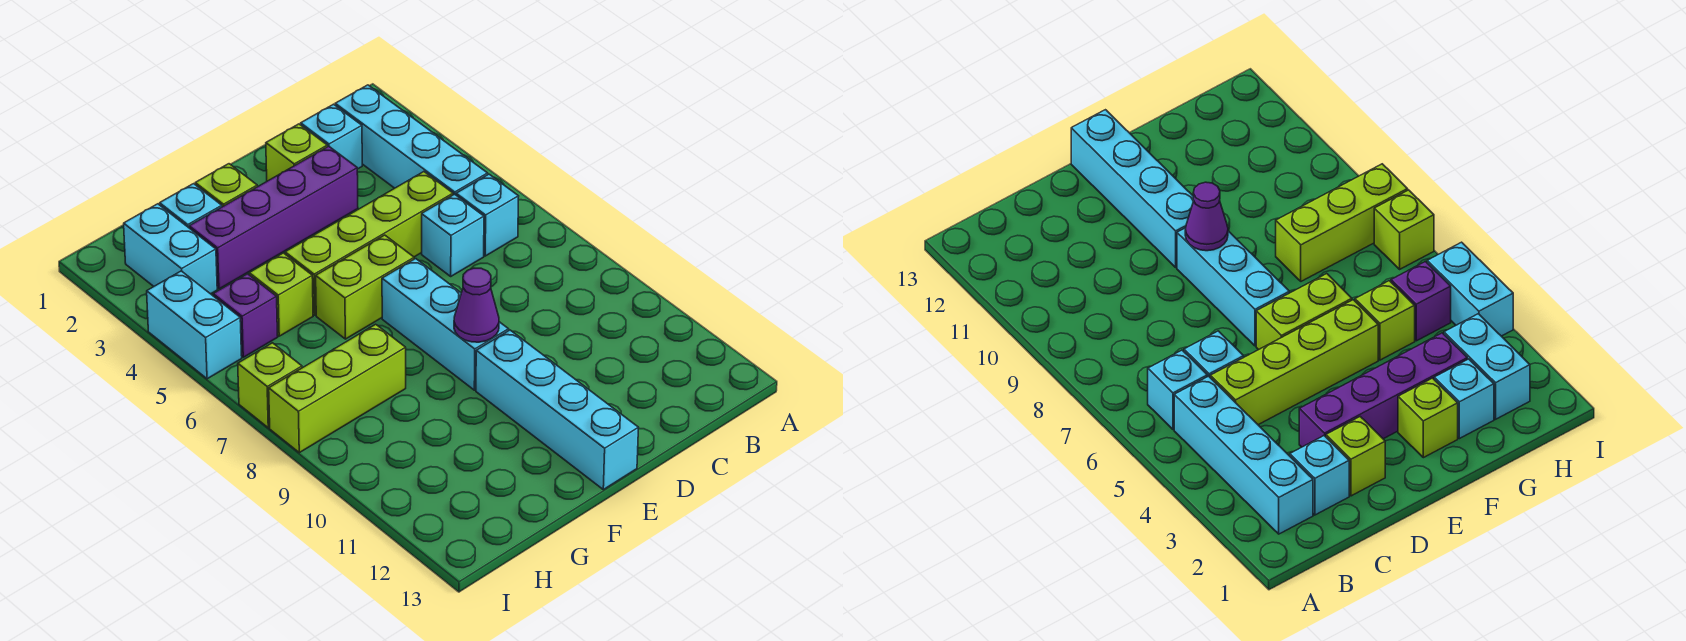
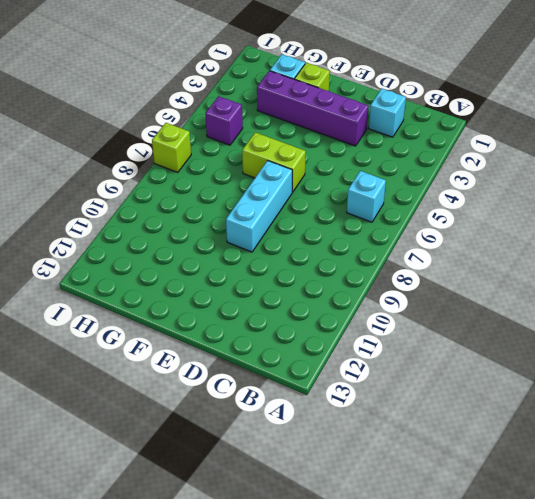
none -> cyan brick B2:B5 level 1
none -> lime brick C5:F5 level 1
none -> cyan brick C6 level 1

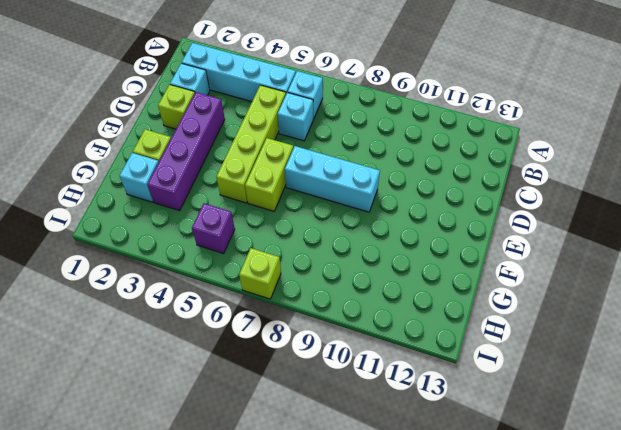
none -> cyan brick E10:E13 level 1
none -> lime brick G5 level 1
none -> lime brick G8:I8 level 1

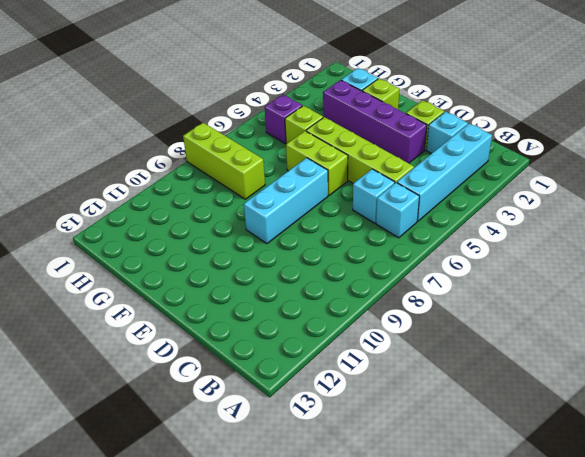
none -> cyan brick E10:E13 level 1
none -> cyan brick H2:H3 level 1
none -> cyan brick I4:I5 level 1

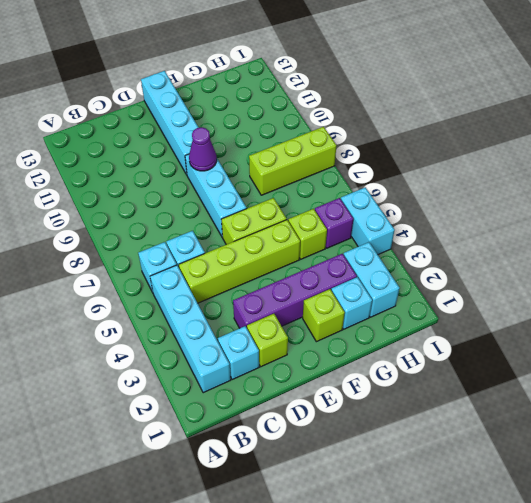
none -> lime brick I7 level 1

